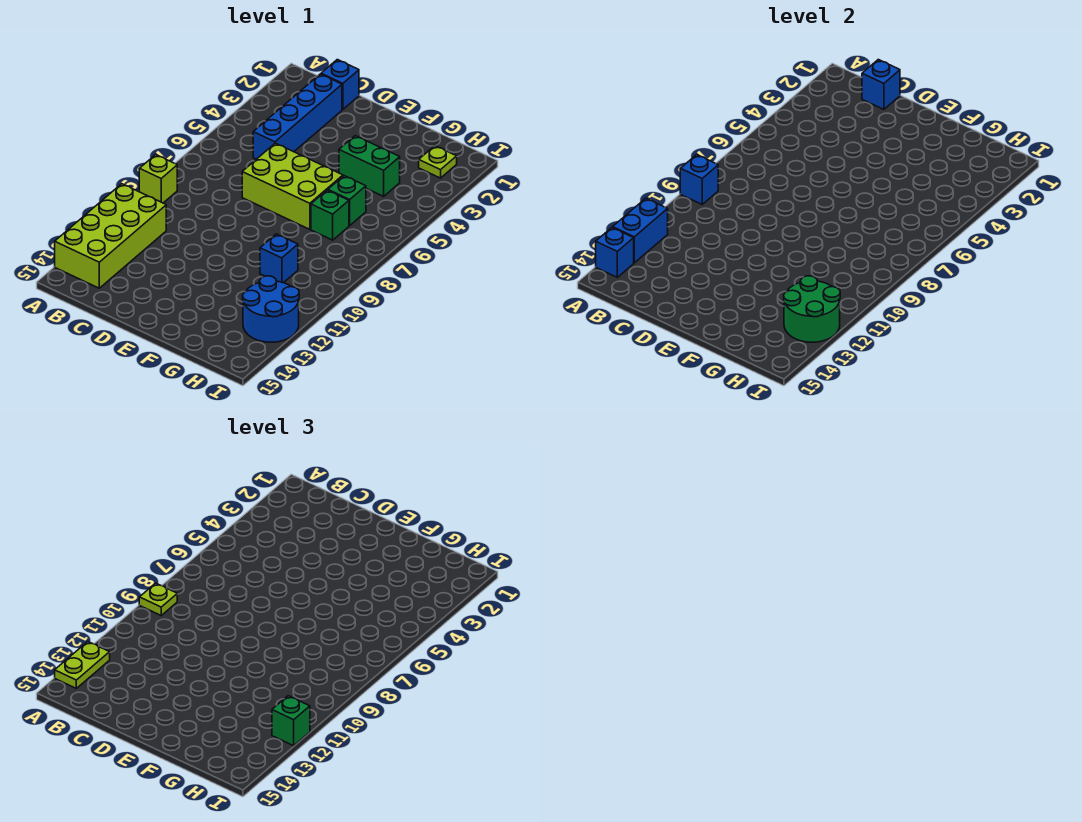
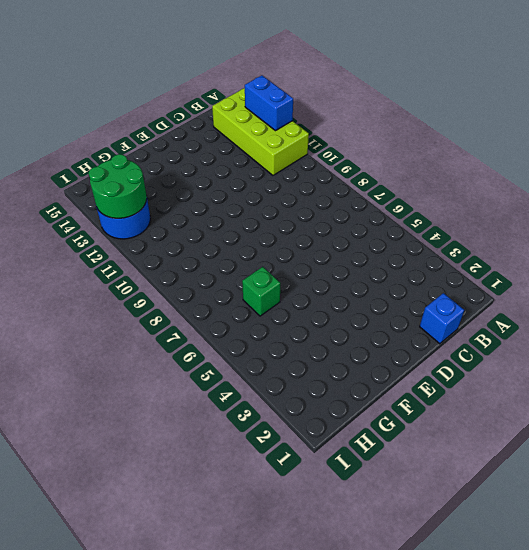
none -> lime brick A9 level 1
none -> blue brick C2:C5 level 1
none -> lime brick D6:F7 level 1

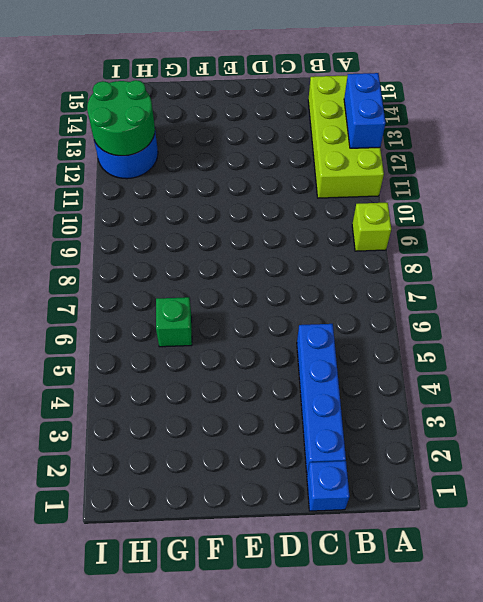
none -> lime brick D6:F7 level 1
none -> green brick F4:G4 level 1
none -> green brick G7 level 1

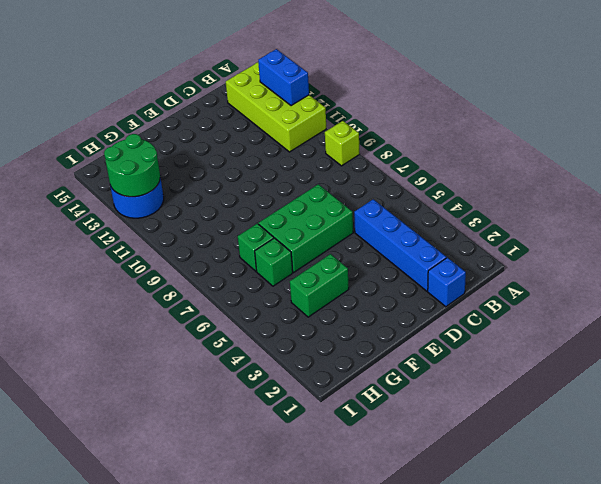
green brick D6:F7 level 1 -> lime brick D6:F7 level 1
none -> blue brick G10 level 1
none -> lime plate H2 level 1
none -> blue brick A9 level 2

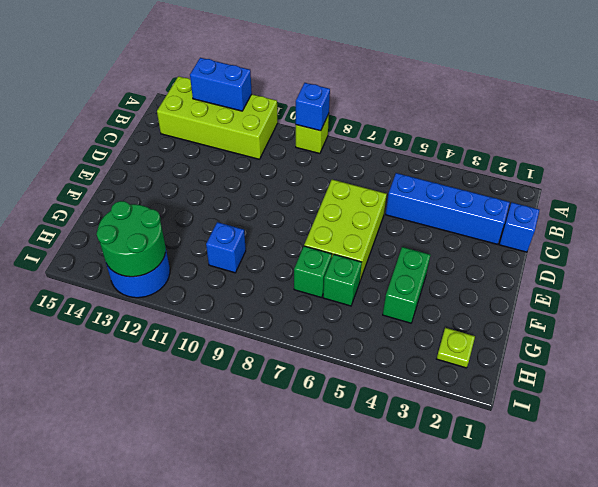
none -> blue brick A14 level 2
none -> blue brick C1 level 2
none -> lime plate A9 level 3

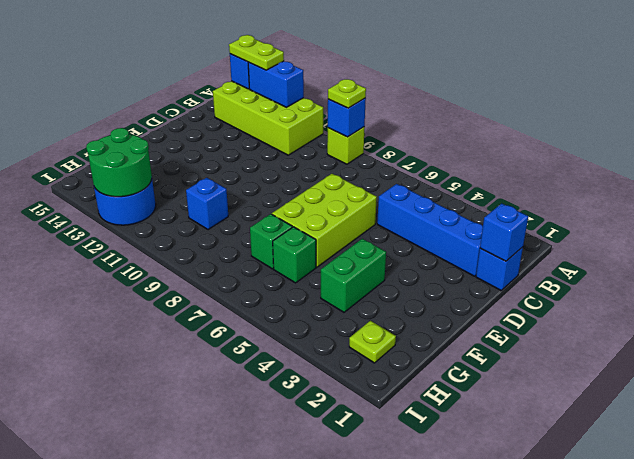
none -> green brick I12 level 3

